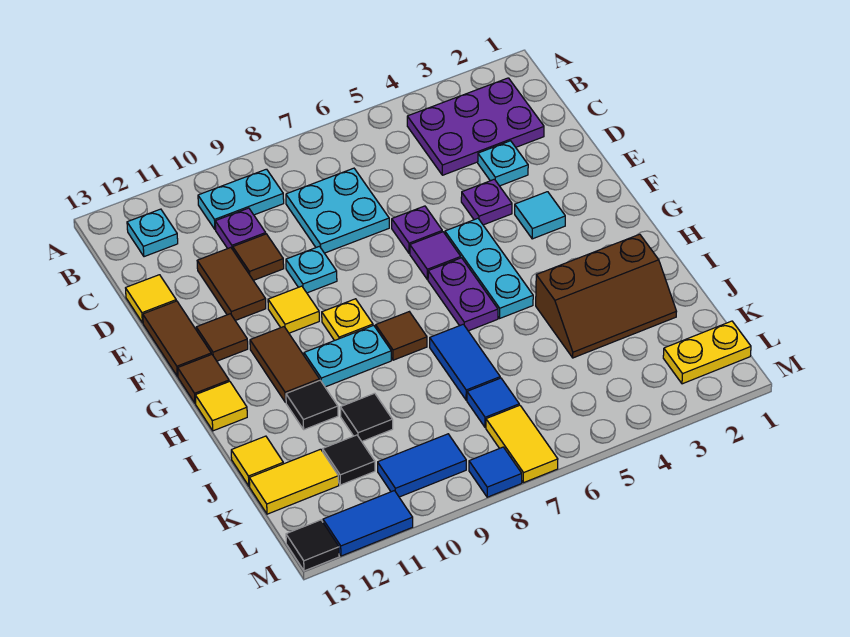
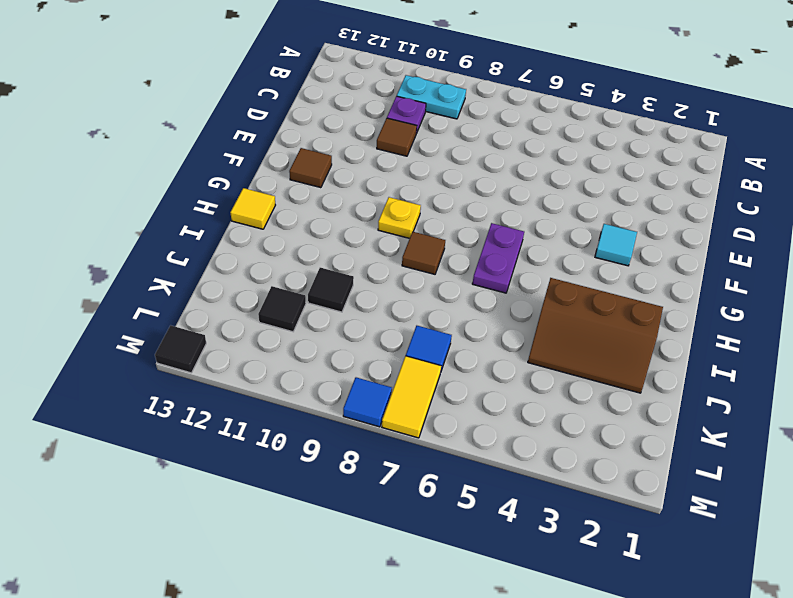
none -> purple plate B2:C4 level 1
none -> cyan plate B12 level 1
none -> cyan plate C7:D8 level 1
none -> cyan plate D3 level 1

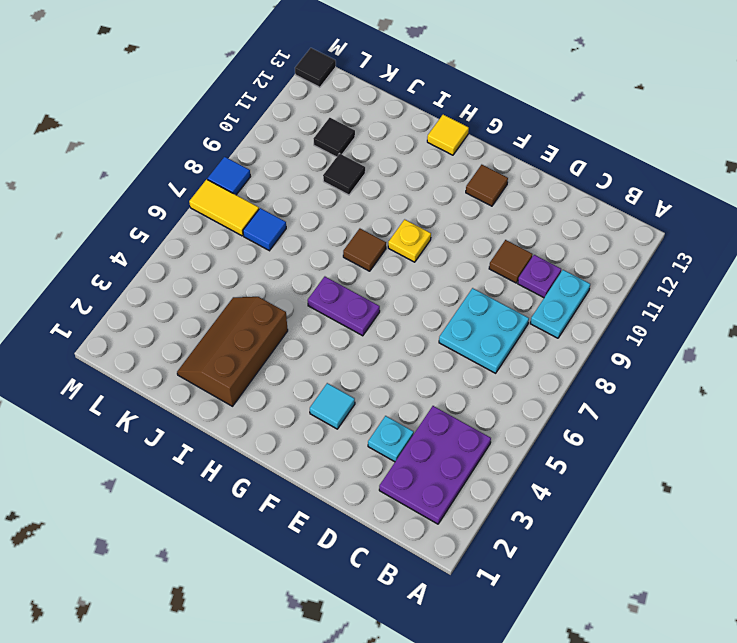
none -> cyan plate B12 level 1
none -> brown tile D11:E11 level 1
none -> yellow tile D13 level 1
none -> purple plate E4 level 1

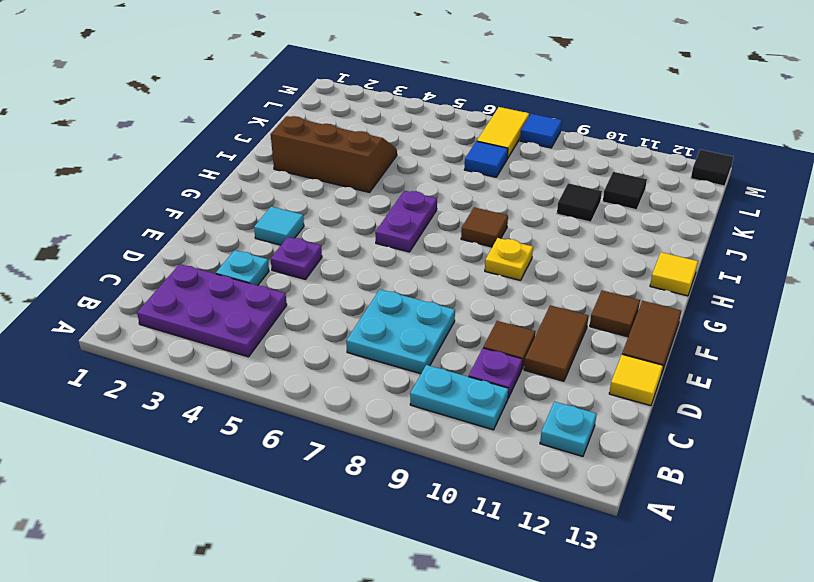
none -> purple plate E6 level 1
none -> cyan plate E9 level 1
none -> cyan plate F5:H5 level 1
none -> purple tile F6 level 1

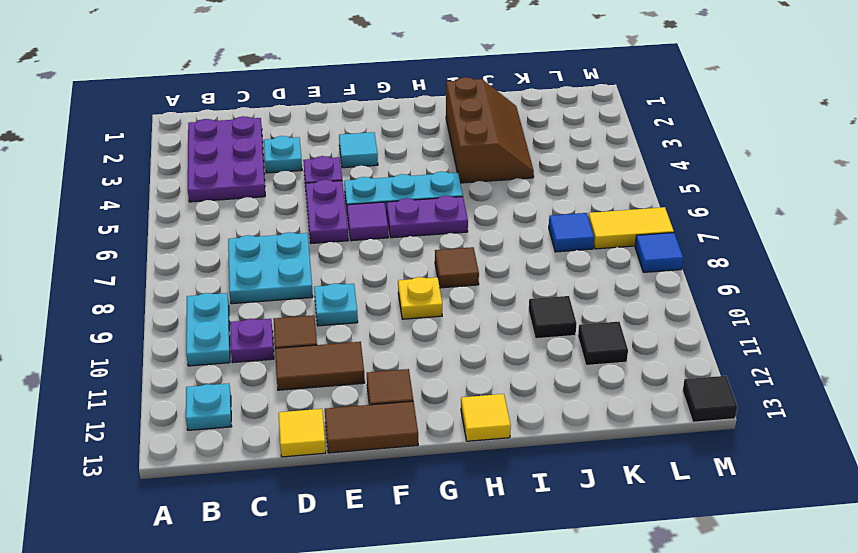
purple plate E5:E6 level 1 -> purple plate E6 level 1
none -> yellow tile F10 level 1
none -> brown tile G11:H11 level 1
none -> brown tile G13 level 1
none -> cyan plate H9:H10 level 1

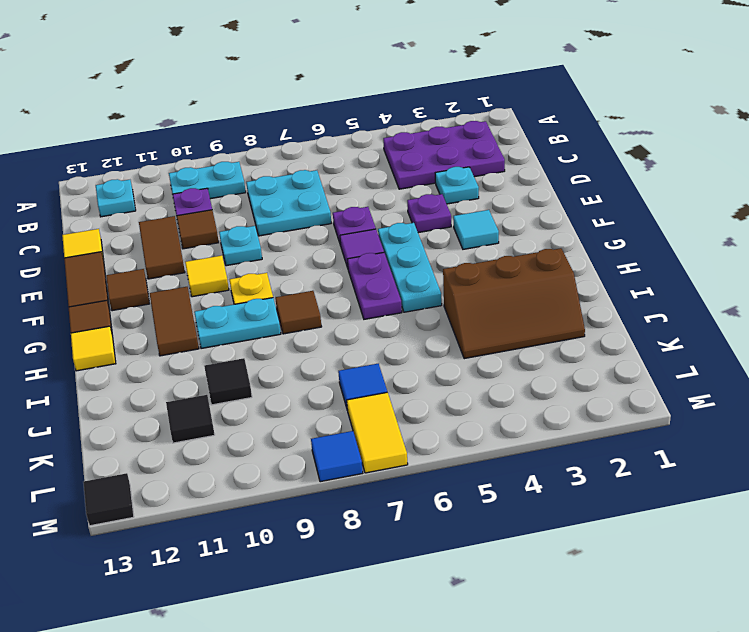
none -> blue tile I7:J7 level 1
none -> black tile I11 level 1
none -> yellow tile J13 level 1
none -> yellow tile K12:K13 level 1

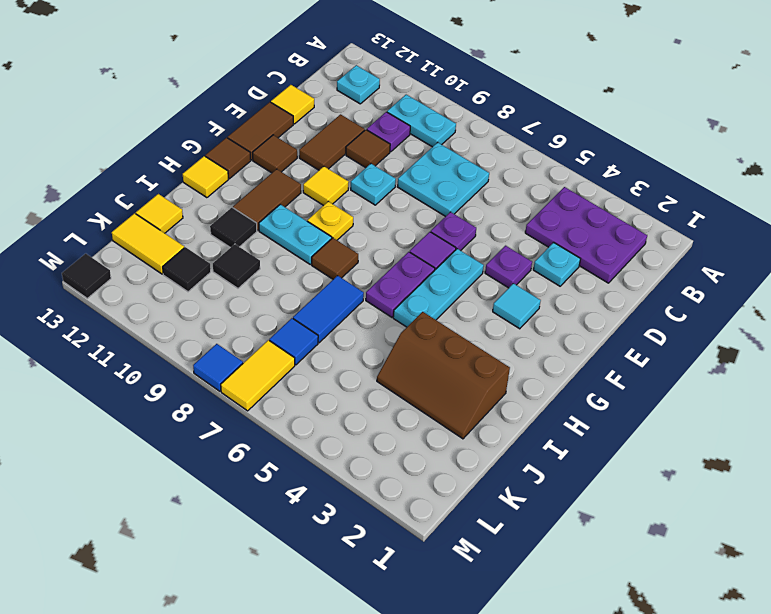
none -> yellow plate L1:L2 level 1
none -> blue tile L9:L10 level 1
none -> blue tile M11:M12 level 1

